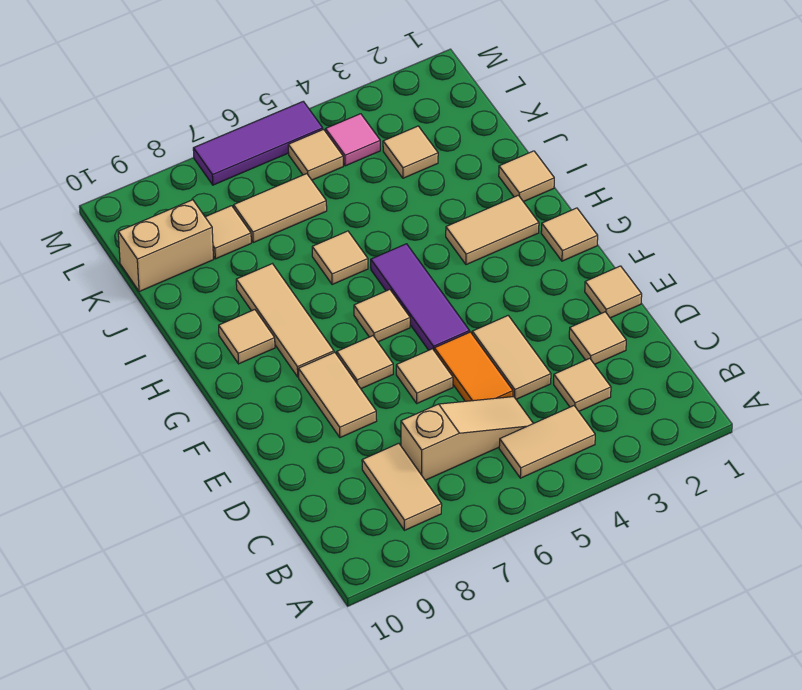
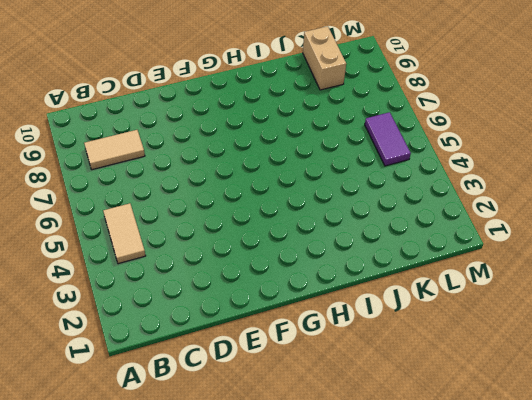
purple tile L5:L6 level 1 -> tan tile L5 level 1
none -> tan tile C3 level 1
none -> tan slope C5:C7 level 1 top 7
none -> tan tile D2 level 1

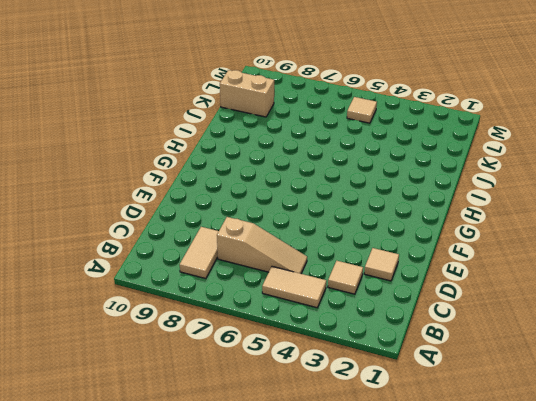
none -> tan tile D4:E4 level 1
none -> orange tile D5:E5 level 1
none -> tan tile E1 level 1

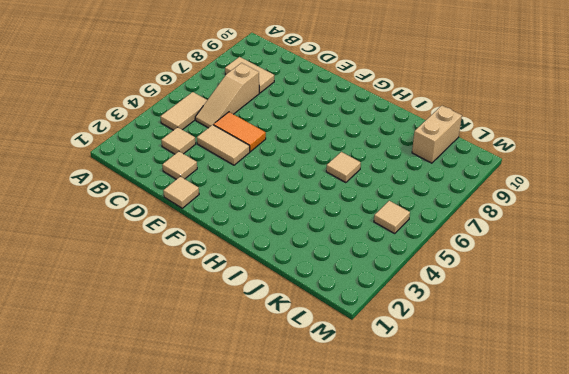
none -> tan tile E6 level 1
none -> tan tile E8:F8 level 1
none -> purple tile F5:H5 level 1

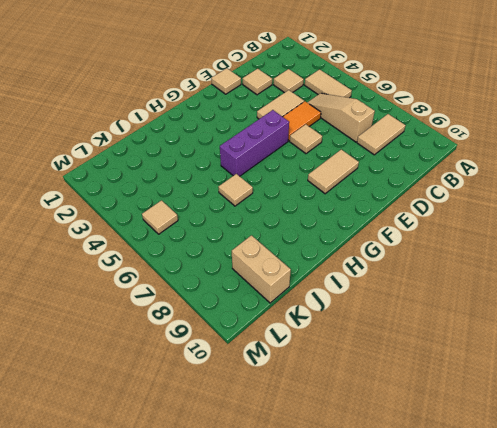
purple brick F5:H5 level 1 -> purple tile F5:H5 level 1
none -> tan tile F7 level 1
none -> tan tile G1 level 1
none -> tan tile G6 level 1

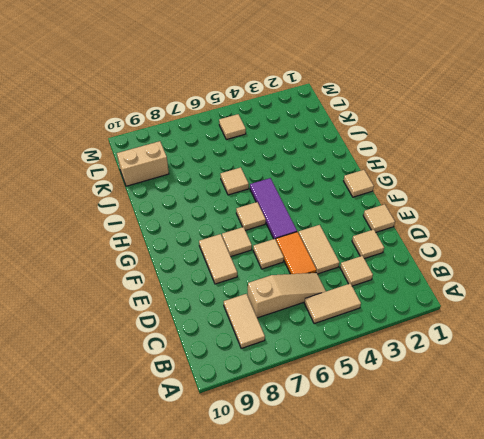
none -> tan tile G8:I8 level 1
none -> tan tile H2:H3 level 1
none -> tan tile H9 level 1

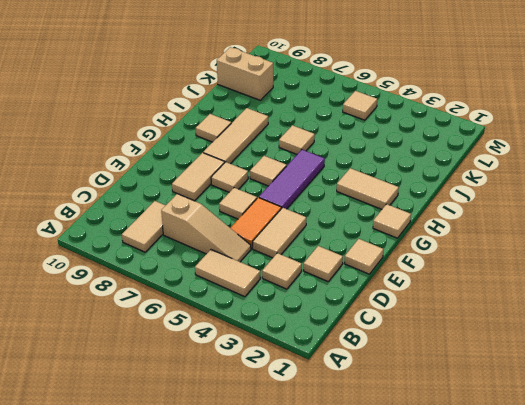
none -> tan tile I1 level 1
none -> tan tile K3 level 1
none -> tan tile K6:K7 level 1

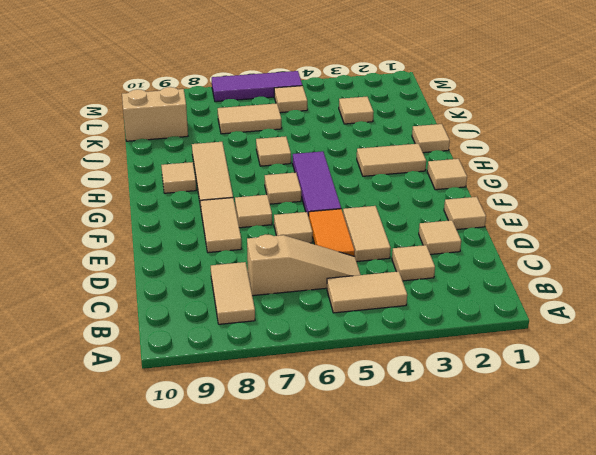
none -> tan tile K8 level 1
none -> pink tile L4 level 1

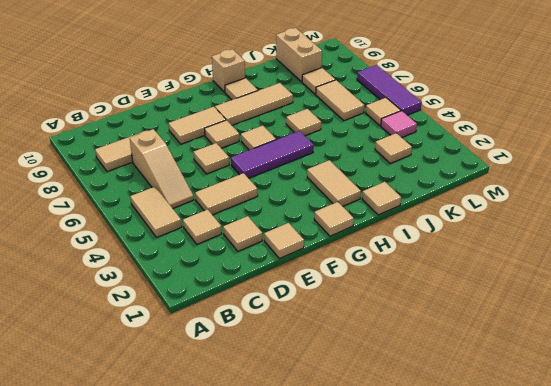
tan brick H10 level 1 -> none
none -> orange tile D5:E5 level 1

